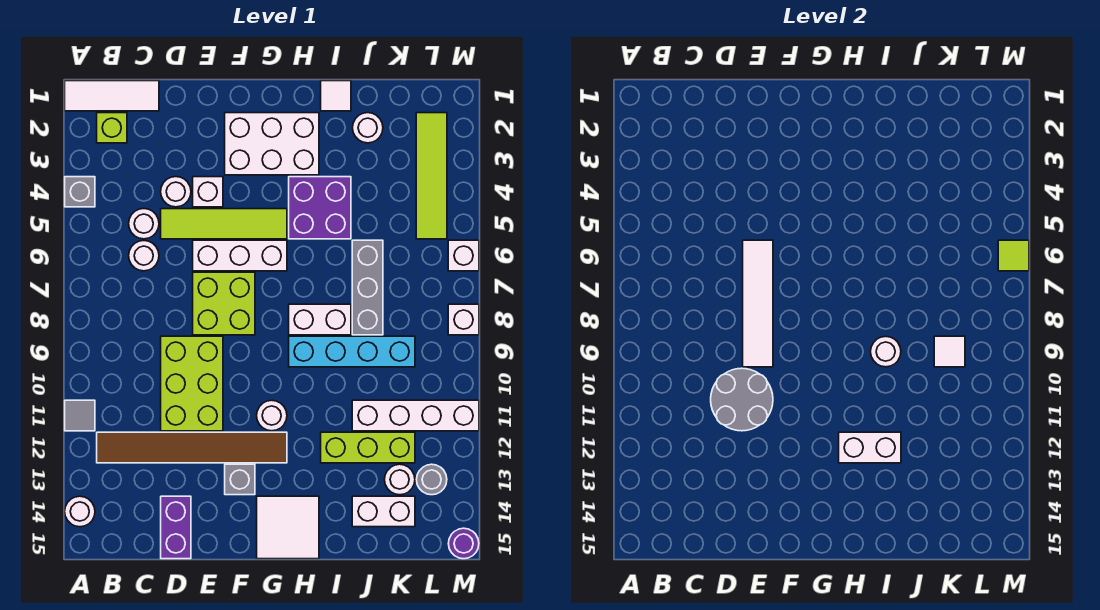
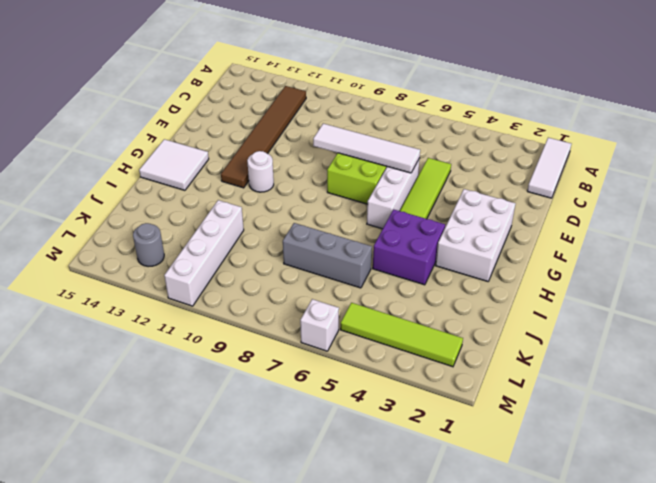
none -> grey brick A4 level 1
none -> grey tile A11 level 1
none -> white round brick A14 level 1
none -> lime brick B2 level 1

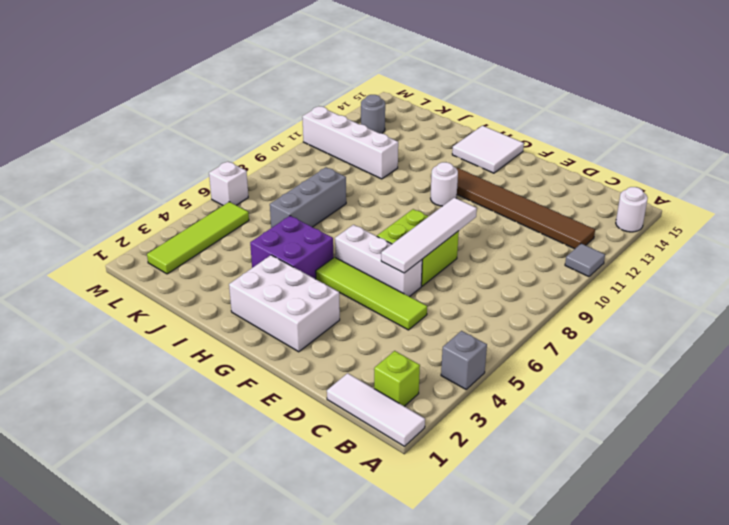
none -> white round brick C5 level 1
none -> white round brick C6 level 1
none -> white round brick D4 level 1
none -> lime brick D9:E11 level 1

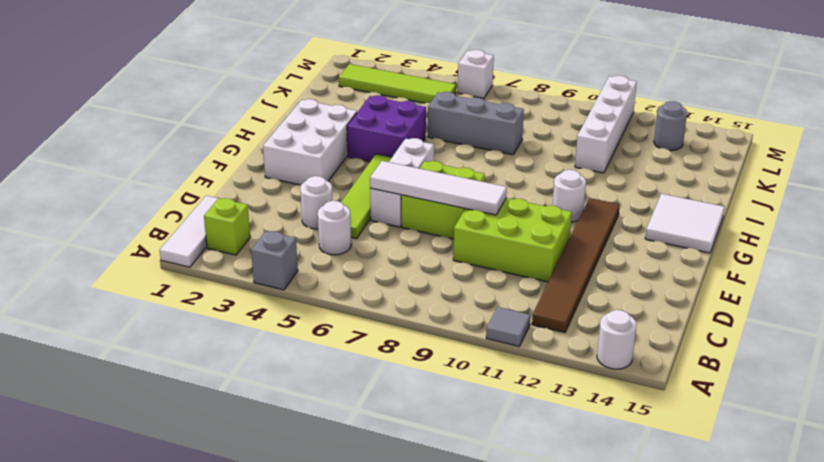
none -> white round brick C6 level 1
none -> purple brick D14:D15 level 1
none -> white brick E4 level 1
none -> grey brick F13 level 1

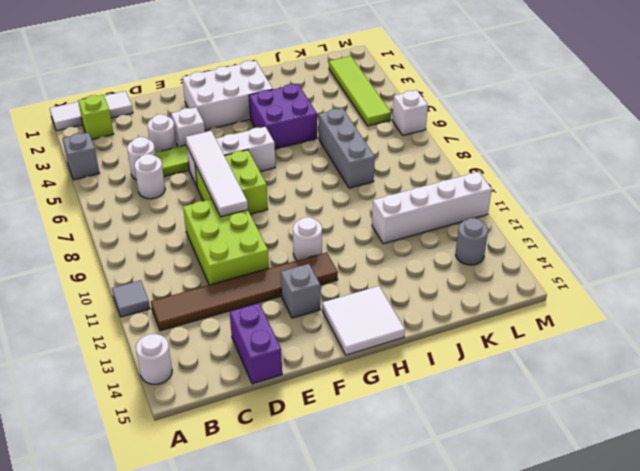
none -> white brick H8:I8 level 1
none -> cyan brick H9:K9 level 1
none -> white tile I1 level 1
none -> lime brick I12:K12 level 1

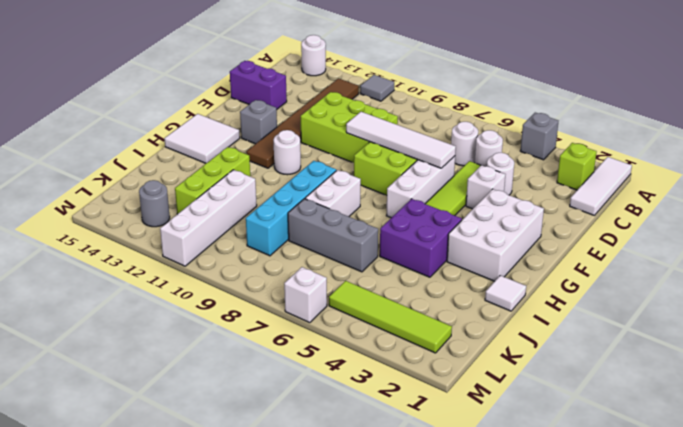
none -> white round brick J2 level 1
none -> white brick J14:K14 level 1
none -> white round brick K13 level 1
none -> white brick M8 level 1

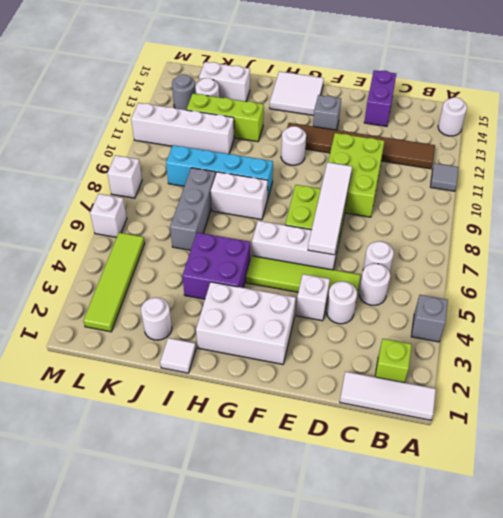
none -> purple round brick M15 level 1
none -> grey round brick D10:E11 level 2
none -> white brick H12:I12 level 2
none -> white round brick I9 level 2

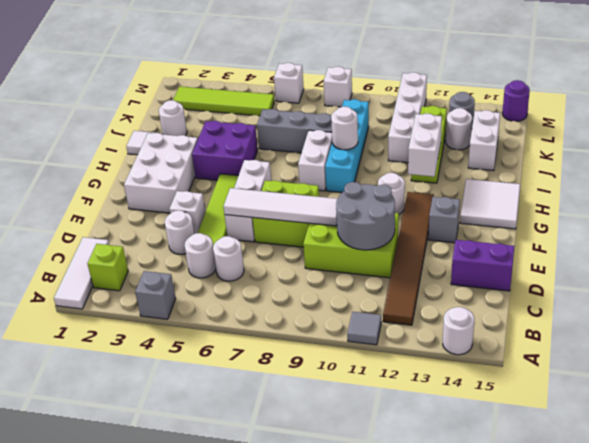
none -> white tile K9 level 2
none -> lime tile M6 level 2

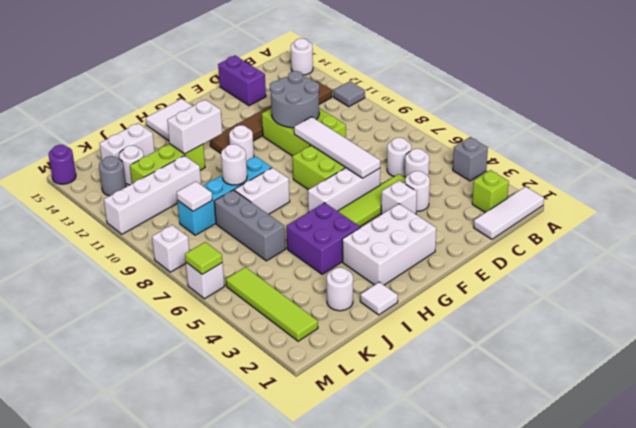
none -> grey brick F13 level 1

